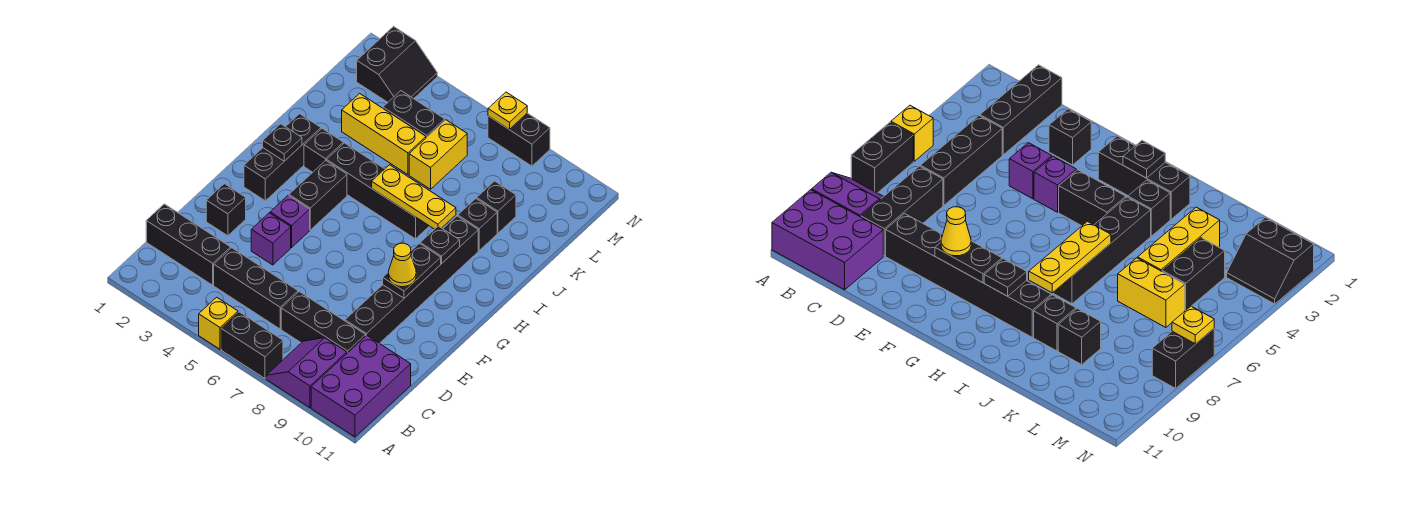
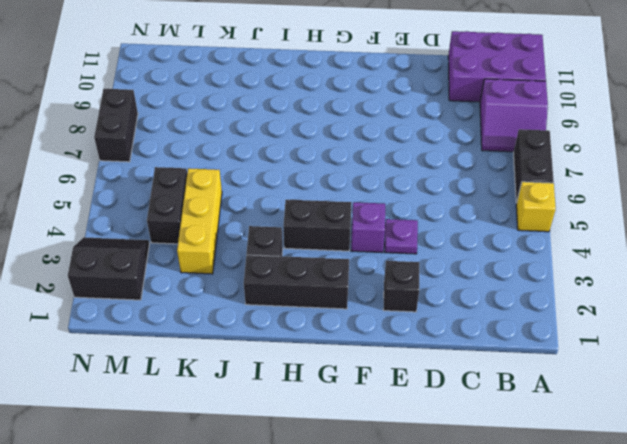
purple plate E4 level 1 -> purple brick E4 level 1
none -> black brick C1:C3 level 1
none -> black brick C4:C6 level 1
none -> black brick C7:C9 level 1

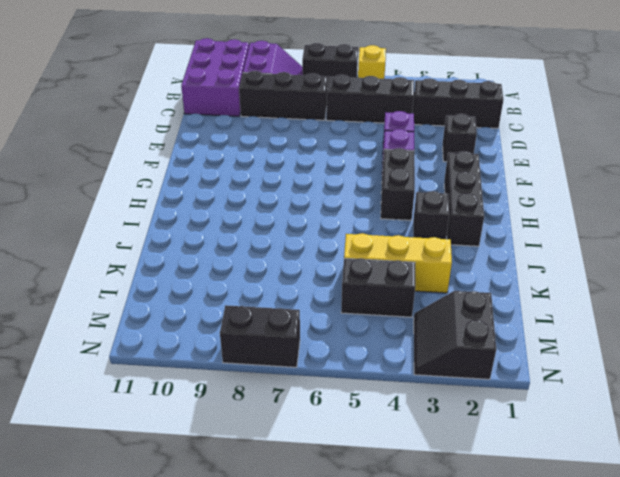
none -> black brick D9:I9 level 1
none -> black brick I4:I7 level 1
none -> black brick J9 level 1

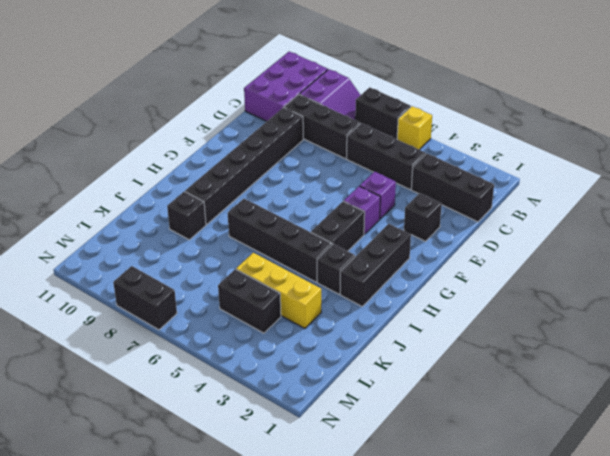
none -> yellow brick K6:L6 level 1
none -> black brick K9 level 1
none -> black slope M2:N3 level 1 top 2

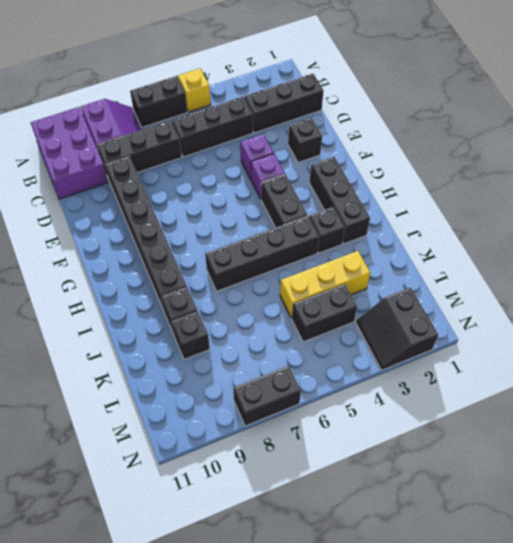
none -> yellow brick K6:L6 level 1
none -> black plate F9:G9 level 2
none -> black plate H2 level 2

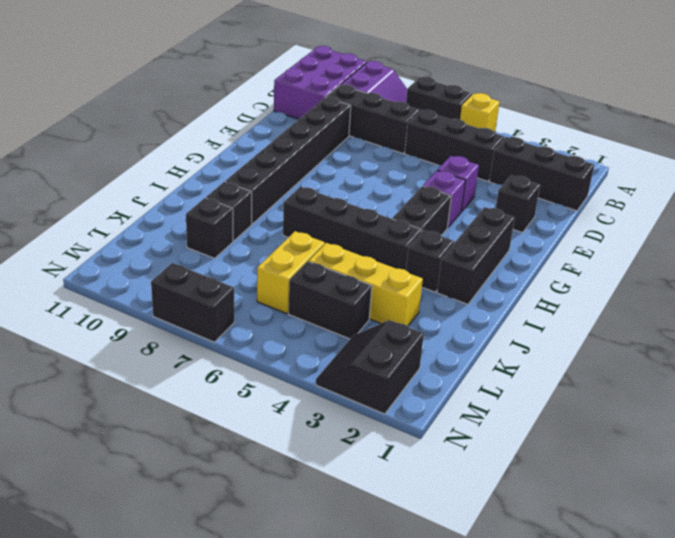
none -> black plate F9:G9 level 2
none -> black plate H2 level 2
none -> black plate H9 level 2

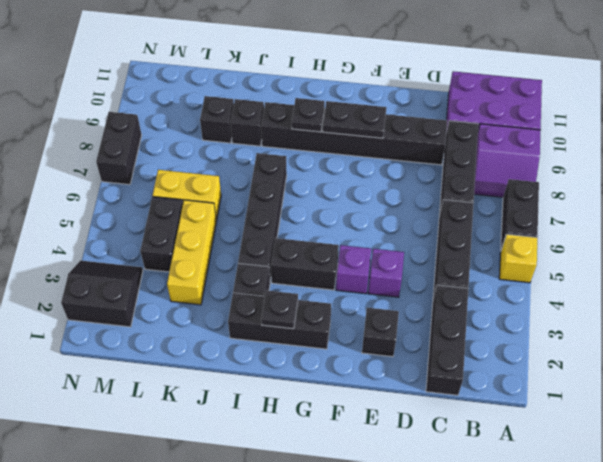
none -> yellow plate I6:I8 level 2
none -> yellow plate N7 level 2
none -> yellow cone F9 level 3

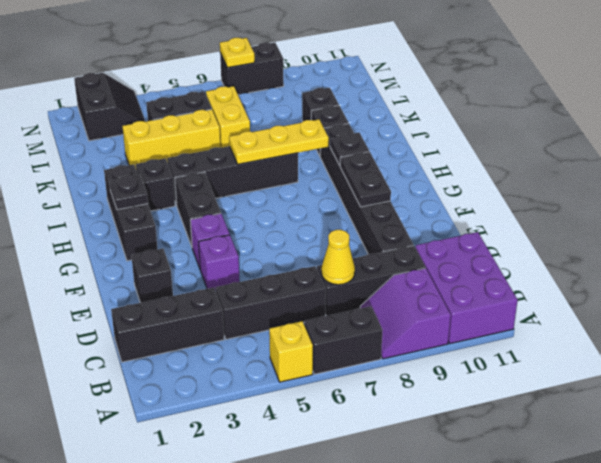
yellow cone C7 level 2 -> yellow cone F9 level 3

